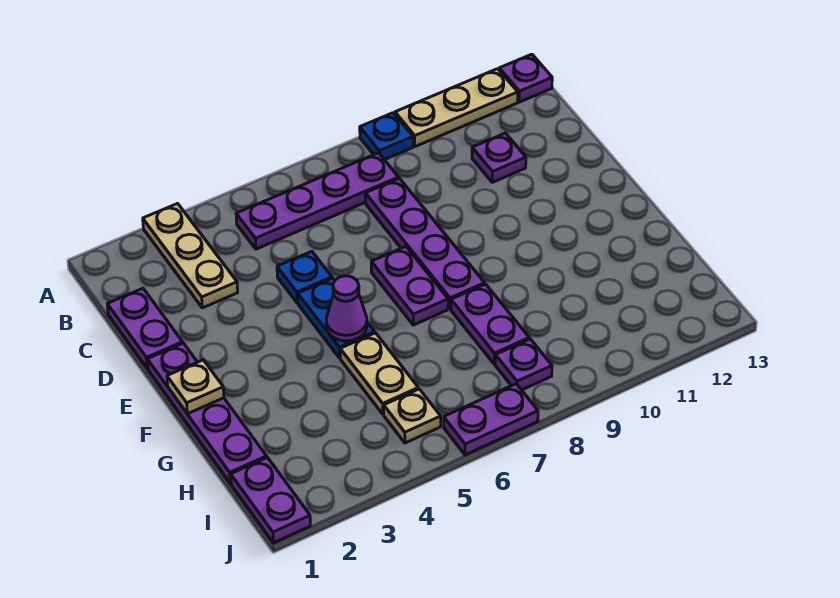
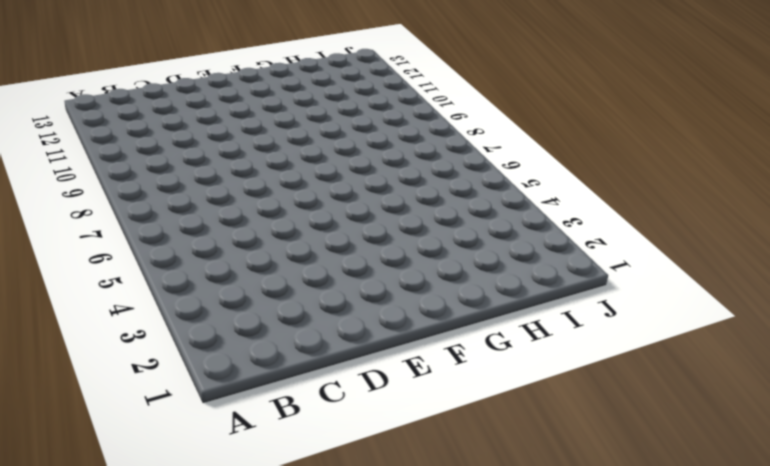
none -> tan plate A3:C3 level 1
none -> blue plate A9 level 1
none -> tan plate A10:A12 level 1

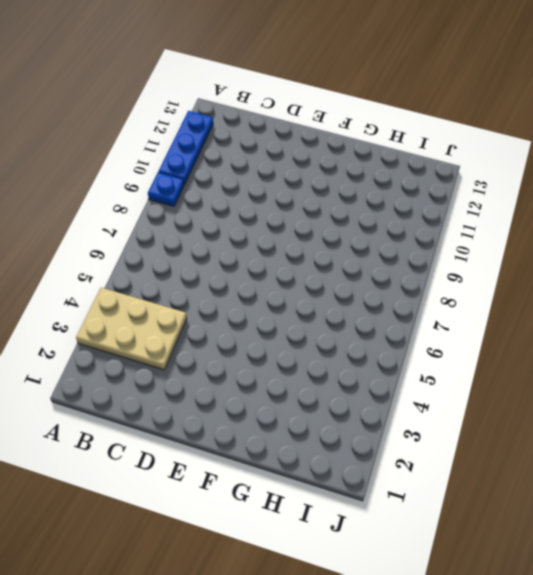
tan plate A3:C4 level 1 -> tan plate A3:C3 level 1
blue plate A10:A12 level 1 -> tan plate A10:A12 level 1
none -> purple plate A13 level 1
none -> purple plate B5:B8 level 1
none -> purple plate C1:D1 level 1

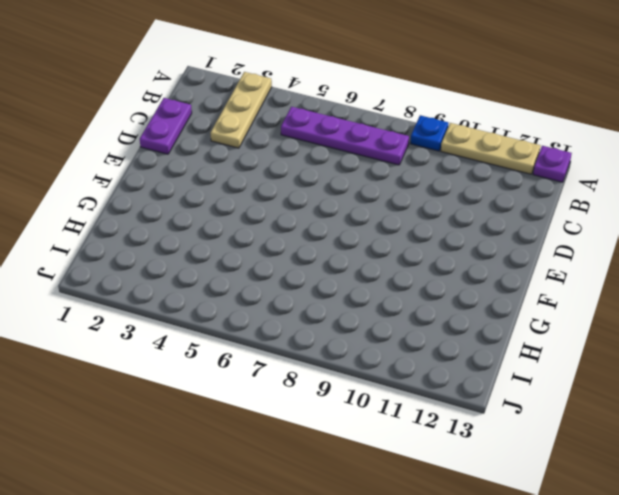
none -> purple plate C8:F8 level 1
none -> purple plate C11 level 1
none -> blue plate D5 level 1

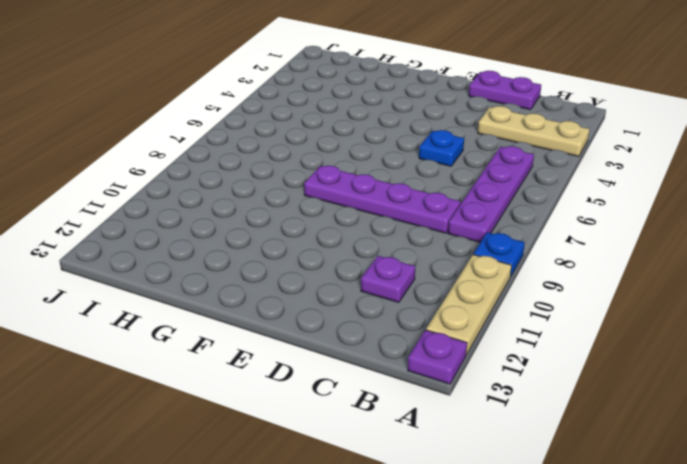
none -> purple plate E1:H1 level 1
none -> blue plate E5:F5 level 1
none -> purple plate E7:F7 level 1

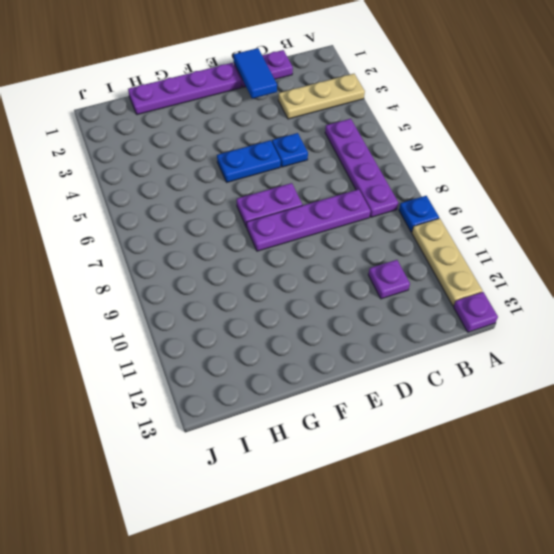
blue tile D1:D2 level 2 -> none
none -> tan plate G5:H5 level 1
none -> purple plate G8:H8 level 1
none -> purple plate I1:J1 level 1

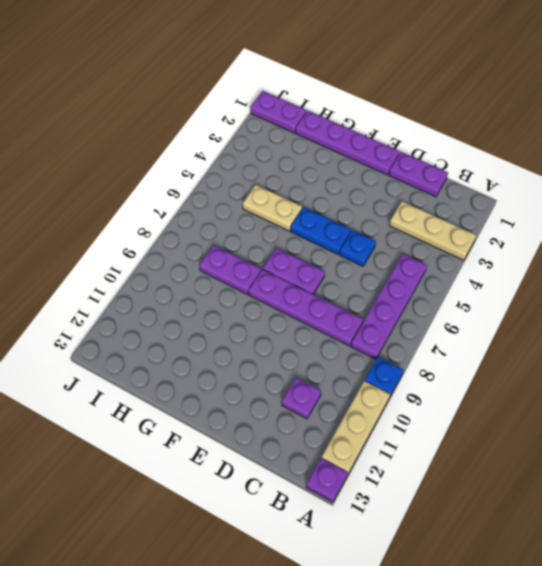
none -> tan plate I5 level 1
none -> purple plate I8 level 1
none -> purple plate J6:J7 level 1

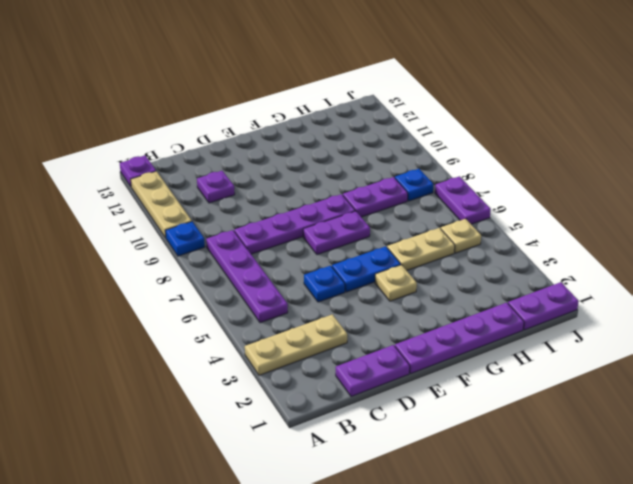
tan plate F4 level 1 -> tan plate F1 level 2
blue plate I8 level 1 -> purple plate I8 level 1
none -> purple cone F5 level 2

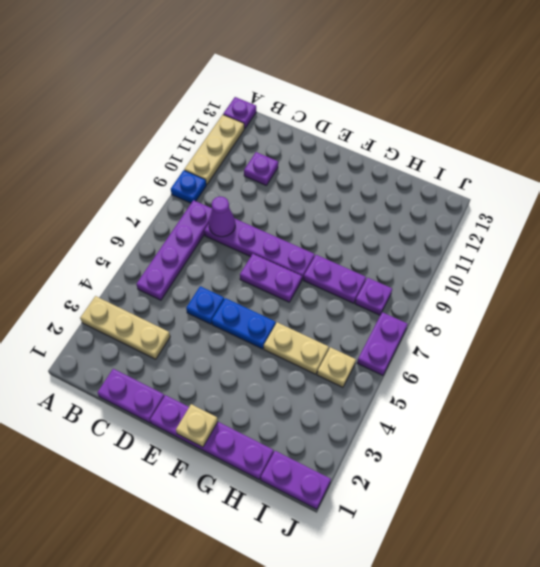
purple cone C8 level 2 -> purple cone F5 level 2

